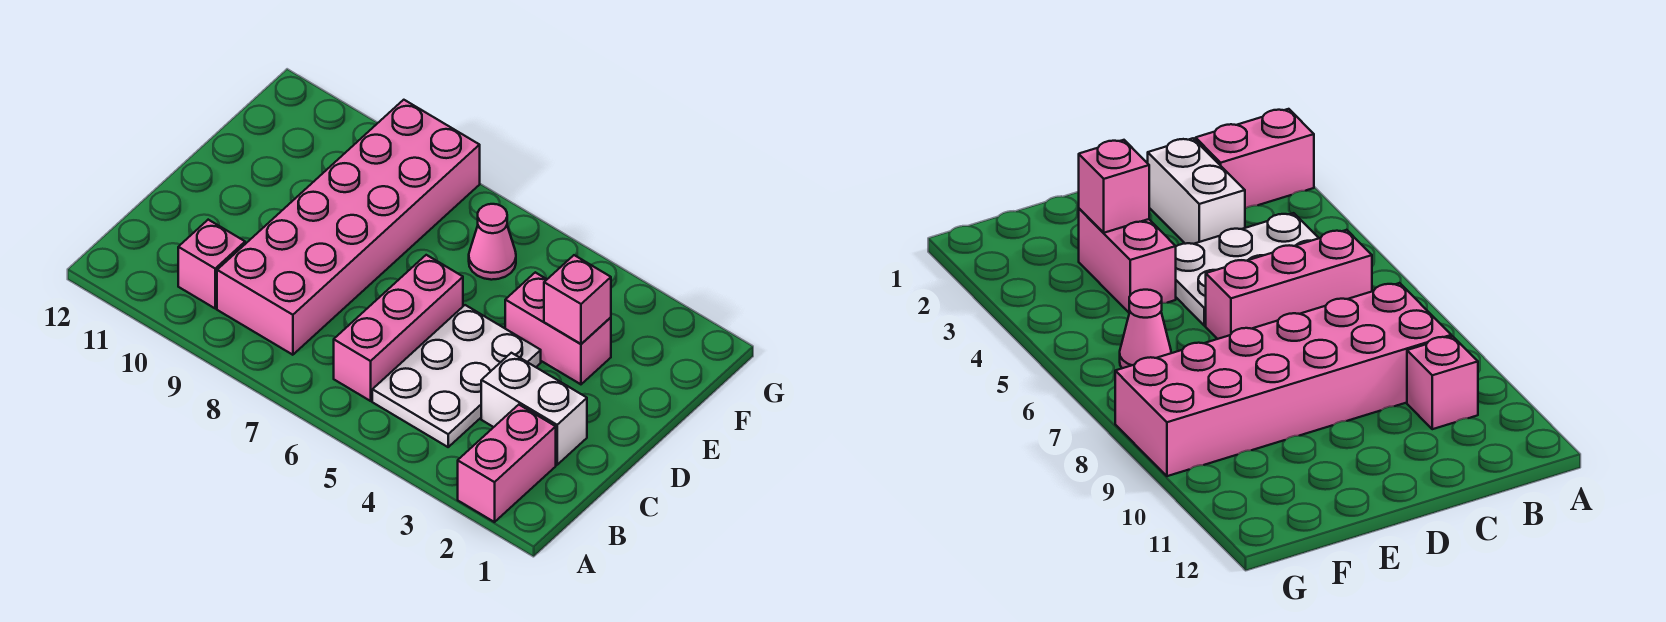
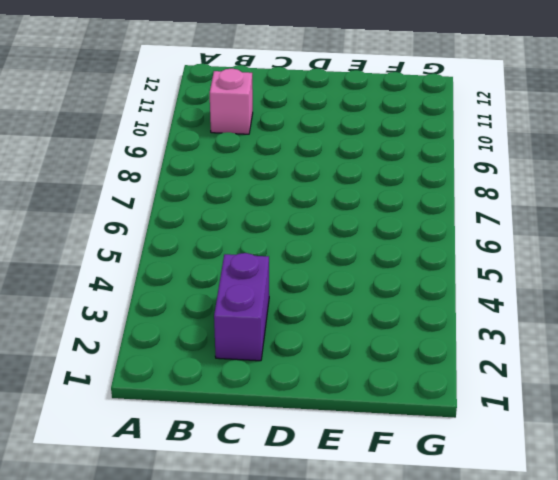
purple brick C2:C3 level 1 -> white brick C2:C3 level 1
none -> pink brick A2:B2 level 1
none -> white plate B4:D5 level 1

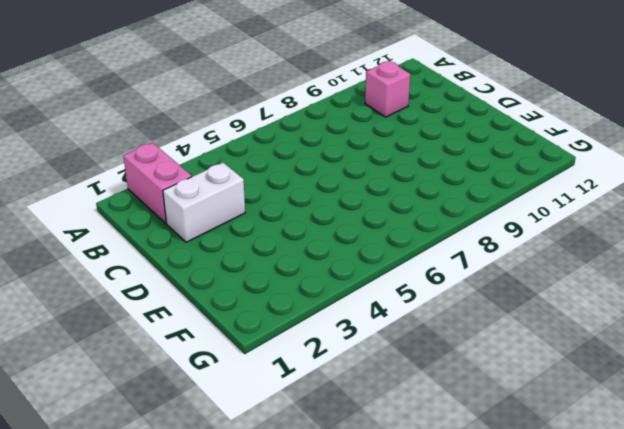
none -> white plate B4:D5 level 1
none -> pink brick B6:D6 level 1

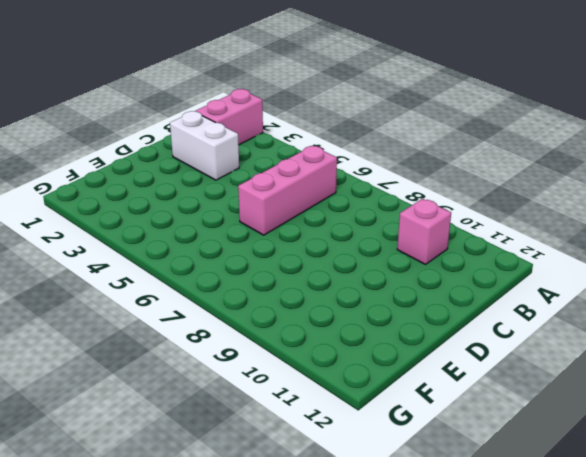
none -> white plate B4:D5 level 1
none -> pink brick B8:G9 level 1

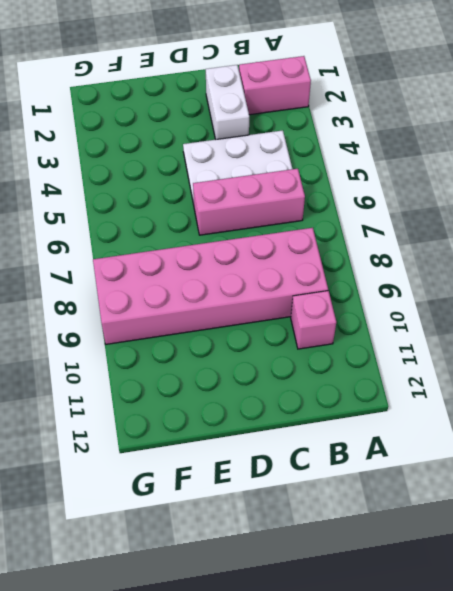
none -> pink brick E3:E4 level 1
none -> pink cone F6 level 1

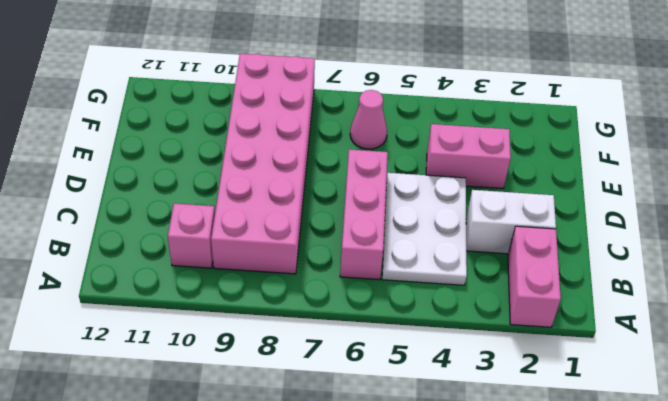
none -> pink brick E3 level 2

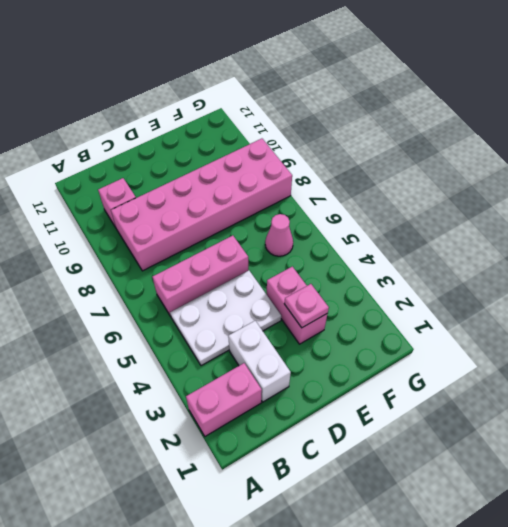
pink plate E3 level 2 -> pink brick E3 level 2

